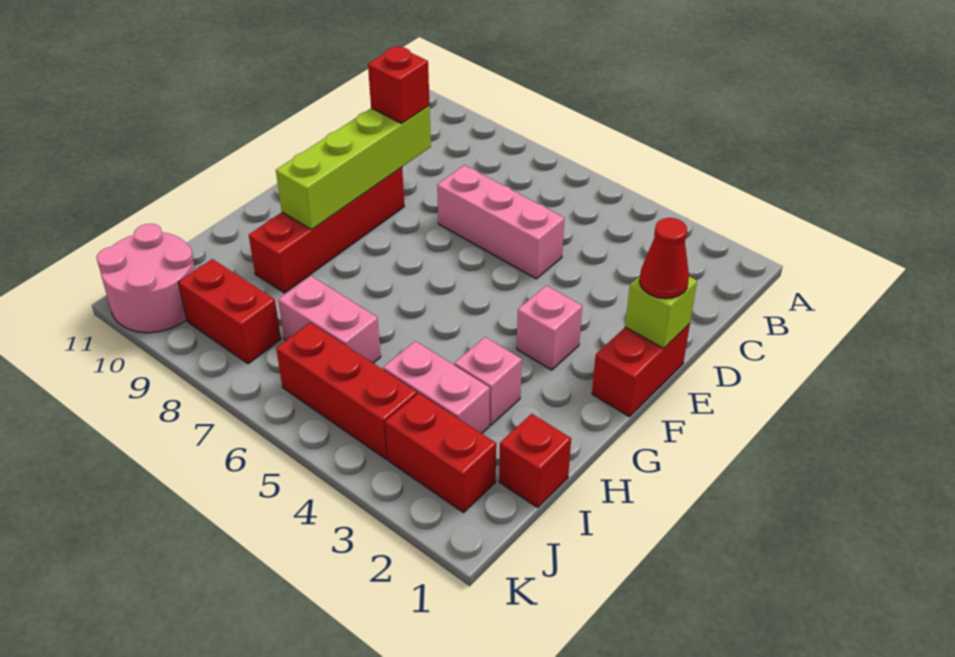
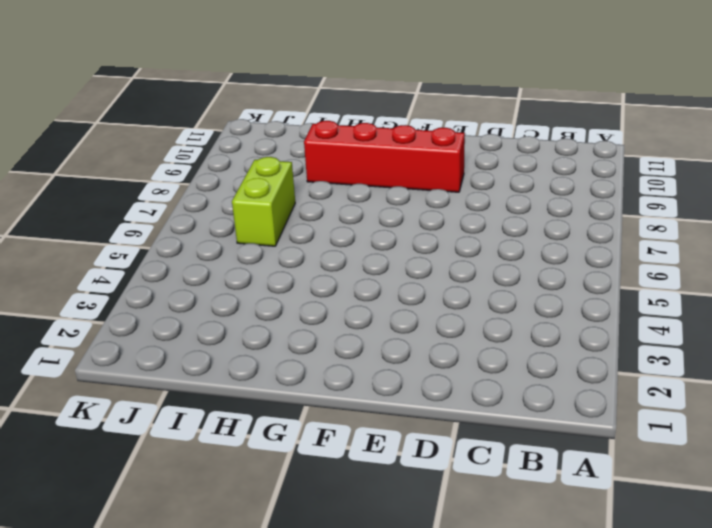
lime brick I6:I7 level 1 -> pink brick I6:I7 level 1
none -> pink brick D5:D7 level 1
none -> red brick E1:F1 level 1
none -> pink brick F3 level 1

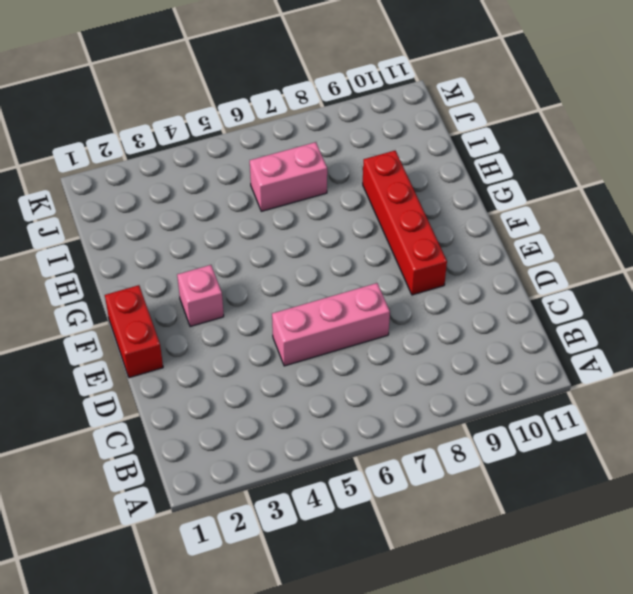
none -> pink brick H3 level 1
none -> red brick I1 level 1
none -> pink brick I3:I4 level 1

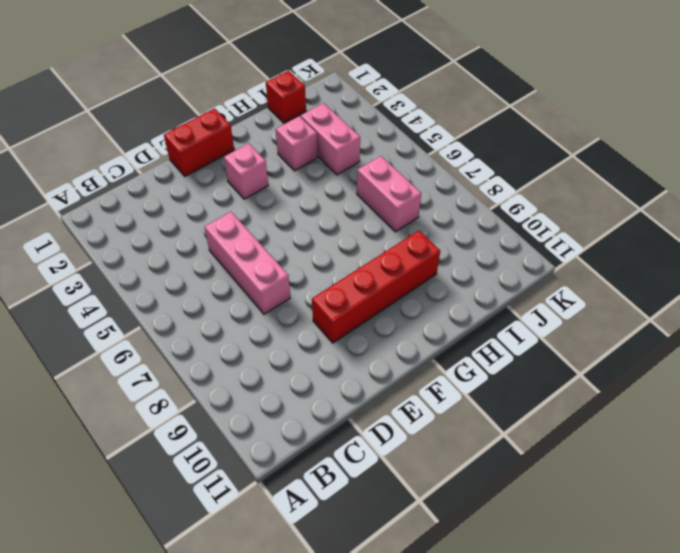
none -> red brick J2:J3 level 1
none -> red brick J4:J6 level 1
none -> red brick J8:J9 level 1

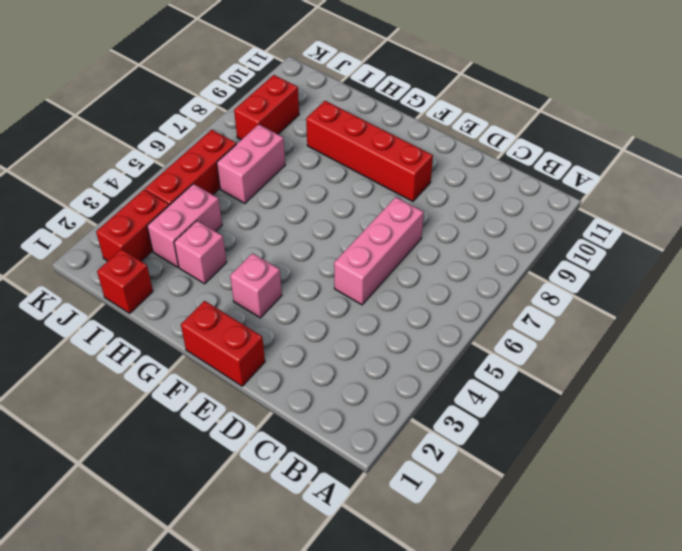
none -> pink round brick J10:K11 level 1
none -> lime brick D9:G9 level 2
none -> lime brick E1 level 2

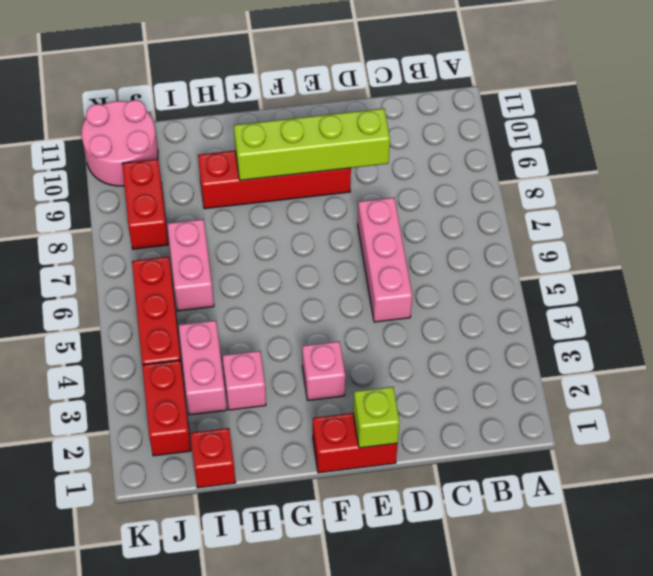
none -> red brick D9 level 3
none -> red cone E1 level 3

